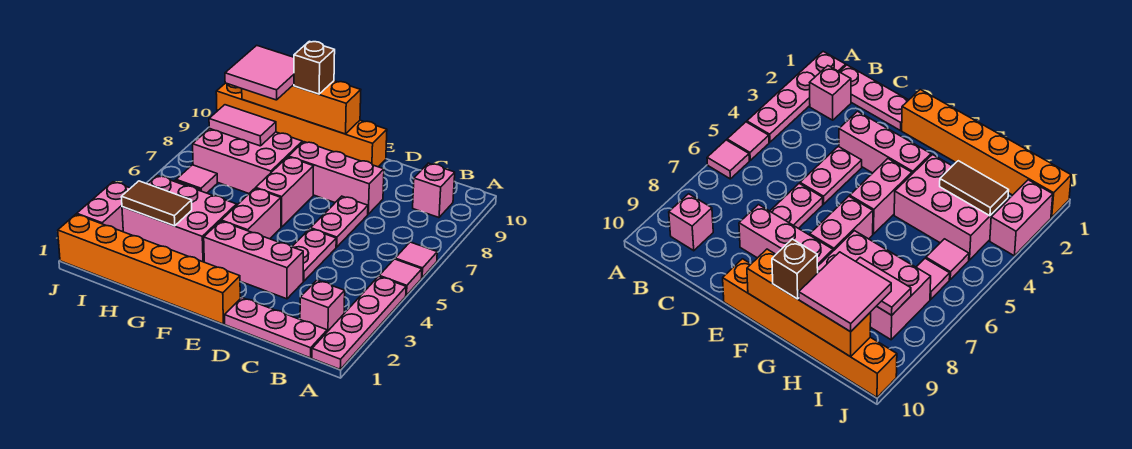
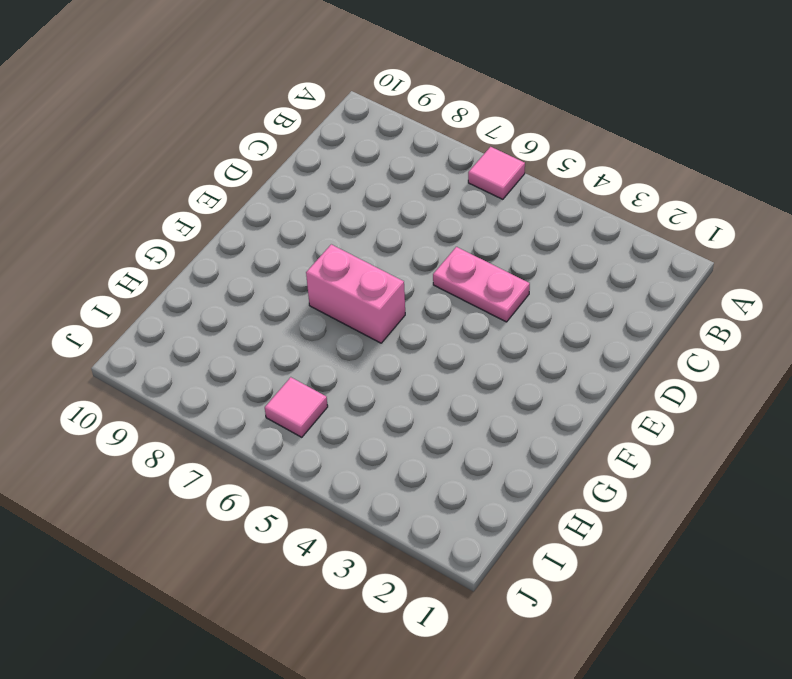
none -> pink plate A1:A4 level 1
none -> pink tile A5 level 1
none -> pink plate B1:D1 level 1

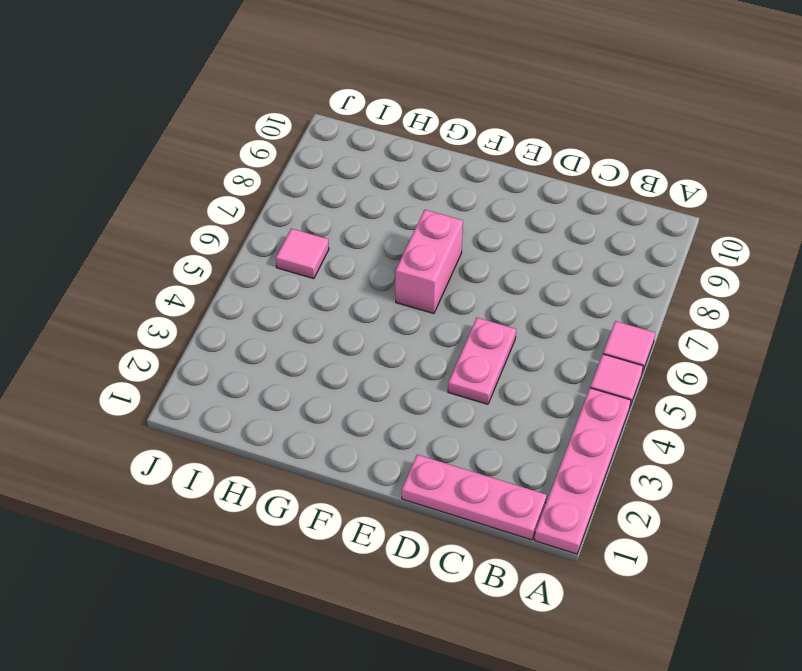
none -> pink brick B2 level 1
none -> pink brick B9 level 1
none -> pink brick D3:F3 level 1

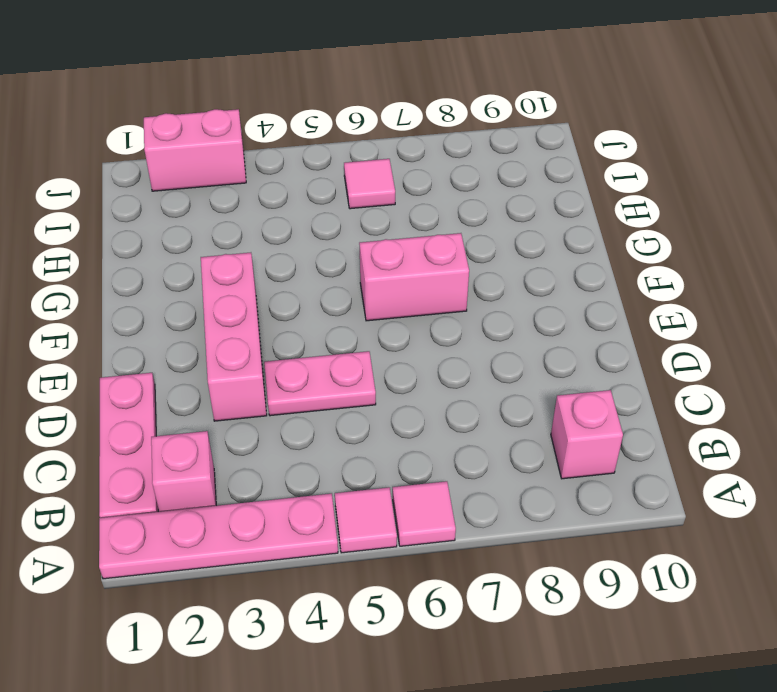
none -> pink plate D6:D7 level 1
none -> pink brick D8:F8 level 1
none -> orange brick E1:J1 level 1

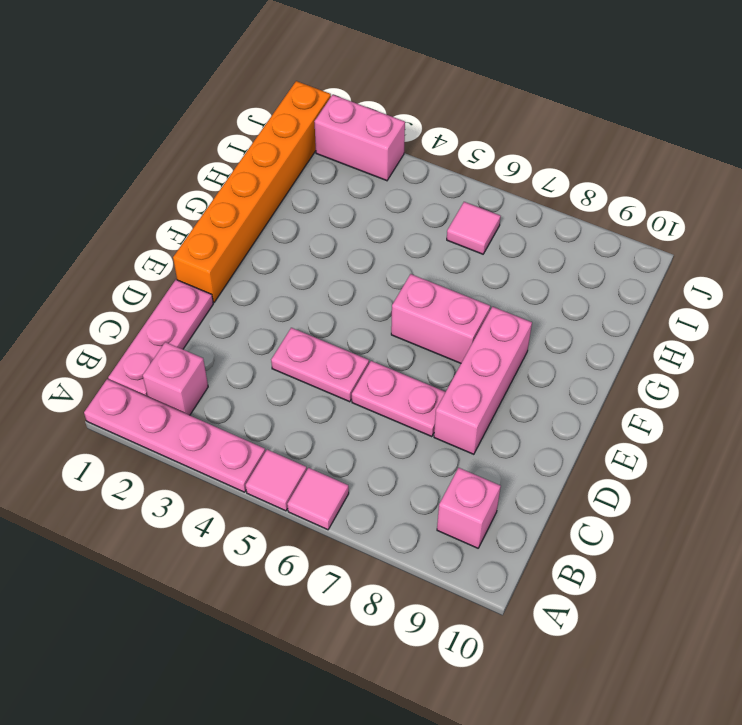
none -> pink brick D3:F3 level 1
none -> orange brick E10:J10 level 1
none -> pink brick F4:F5 level 1

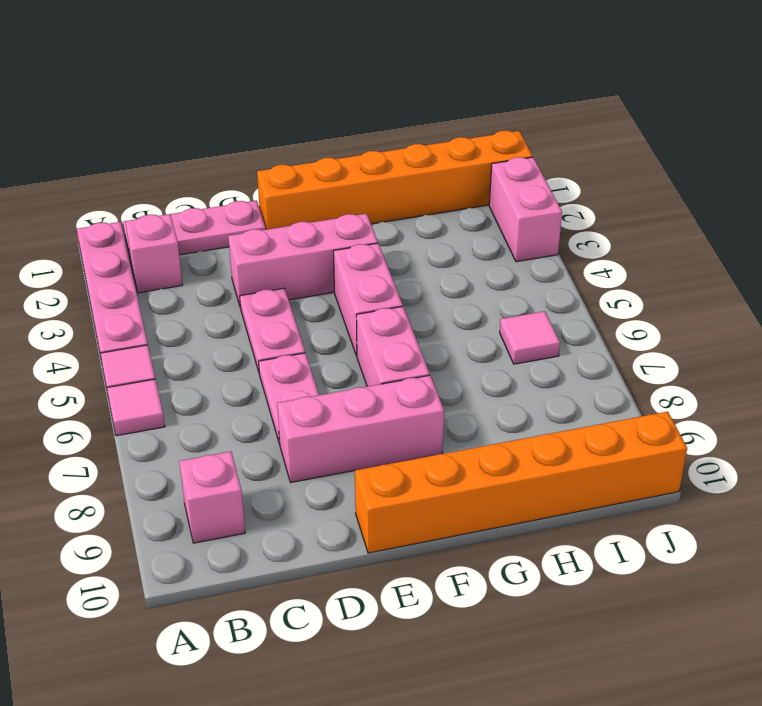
none -> pink brick G3:I4 level 1
none -> pink brick G7:I8 level 1
none -> pink tile I5 level 1

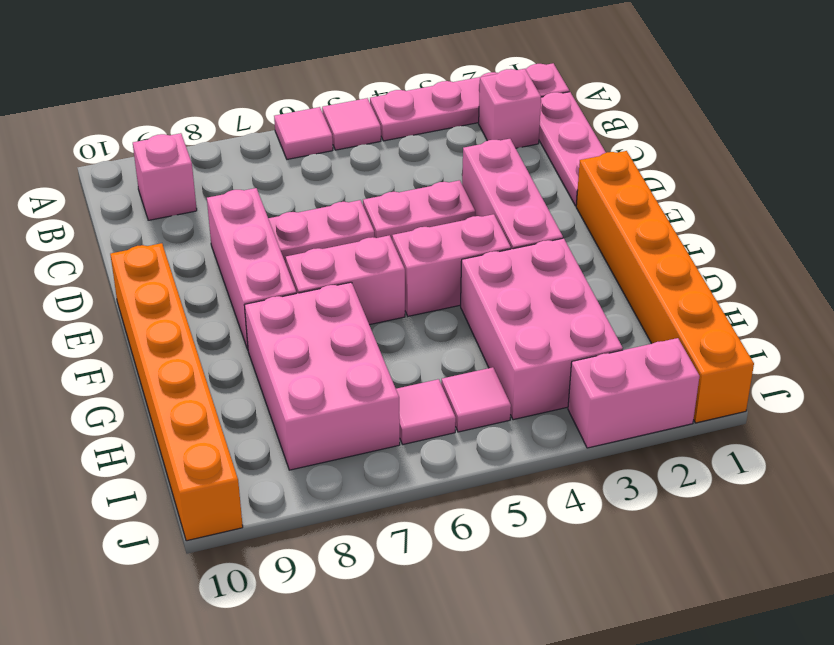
none -> orange brick F10:I10 level 2
none -> brown tile H3:I3 level 2
none -> pink tile H8:I8 level 2

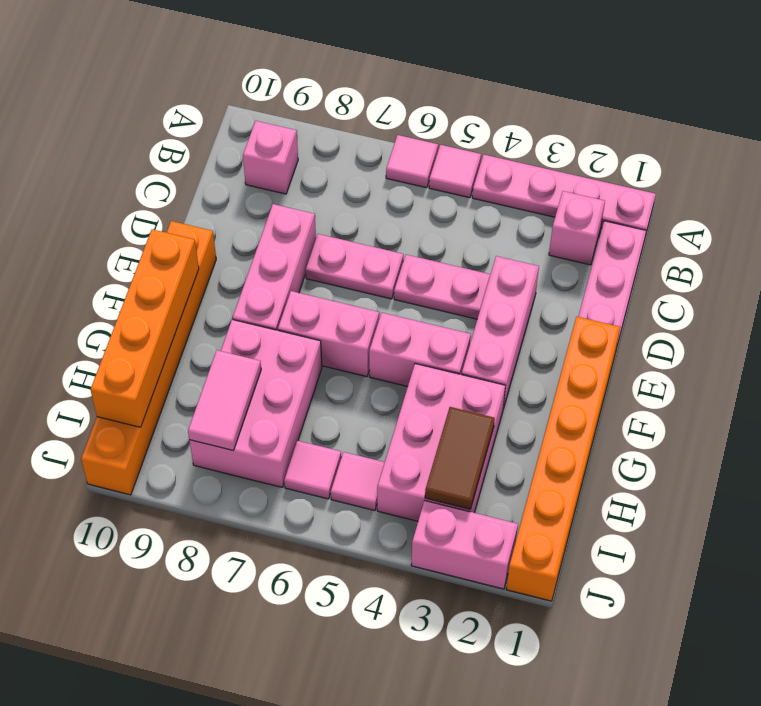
none -> brown brick G10 level 3
none -> pink tile H9:I10 level 3

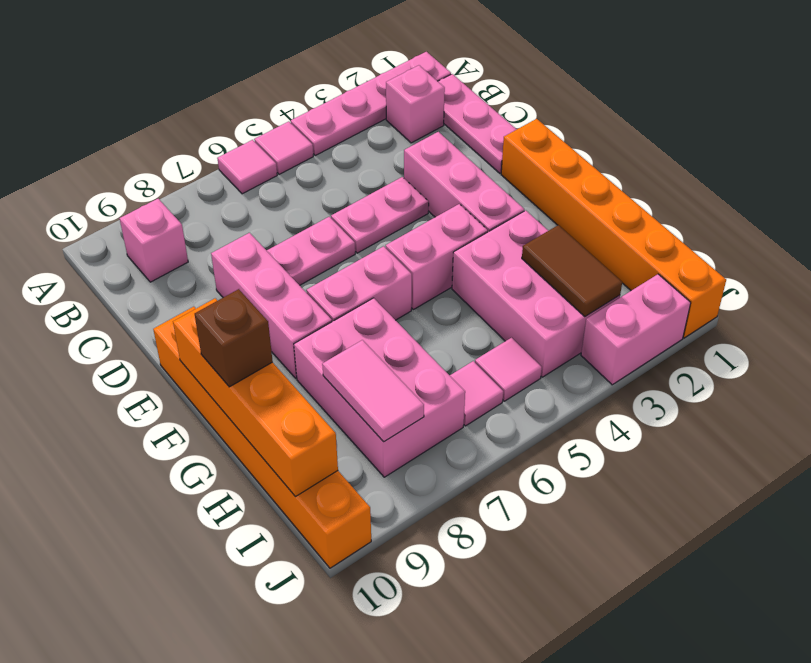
none -> pink tile H9:I10 level 3

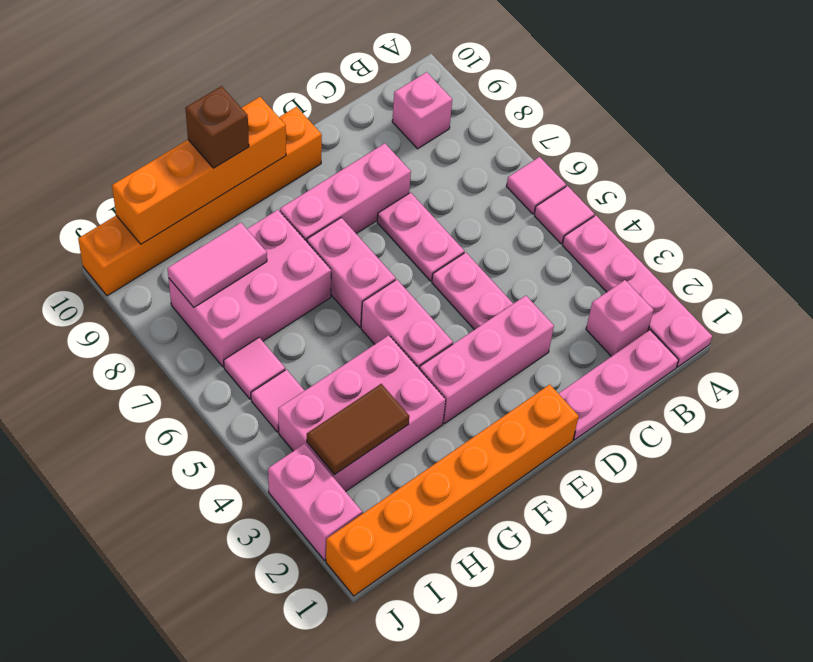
none -> pink tile H9:I10 level 3

